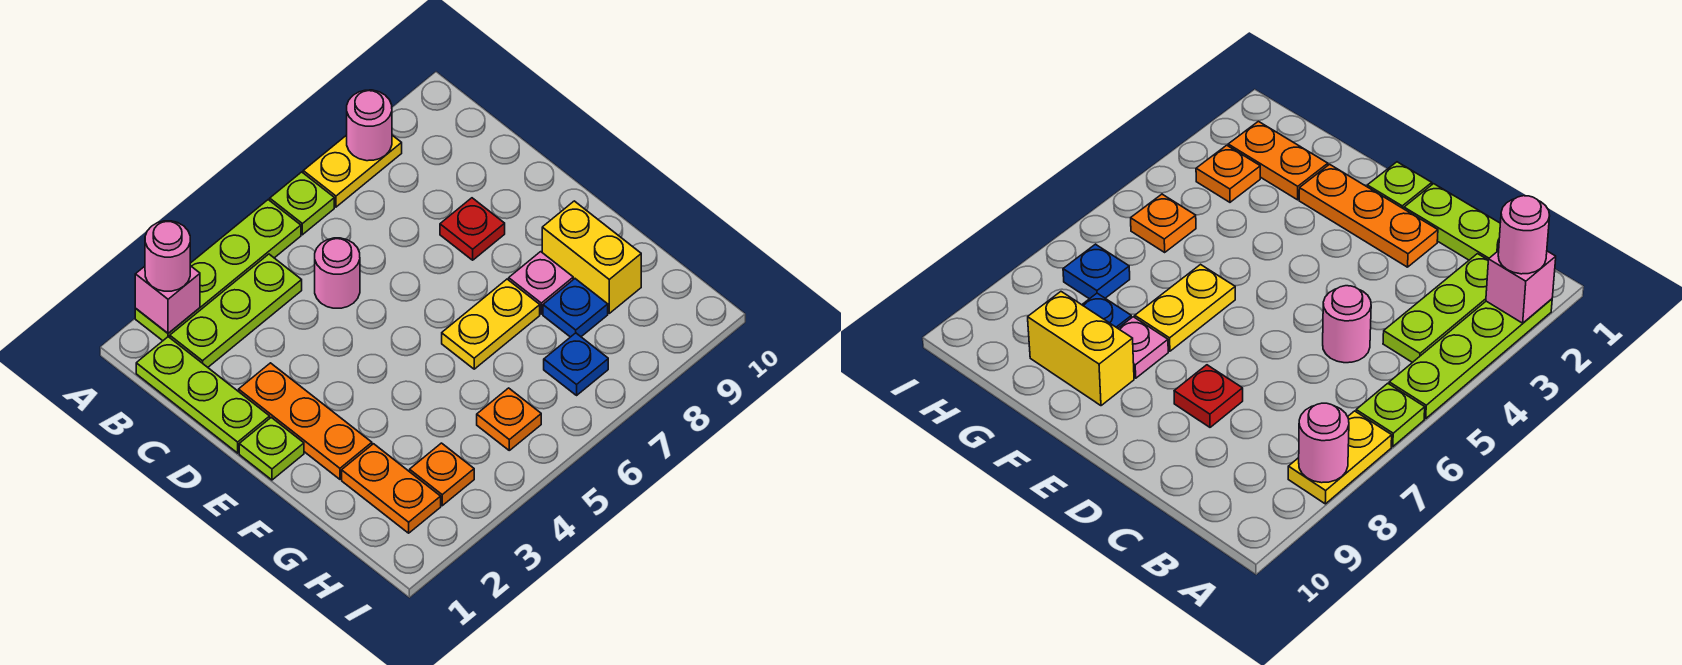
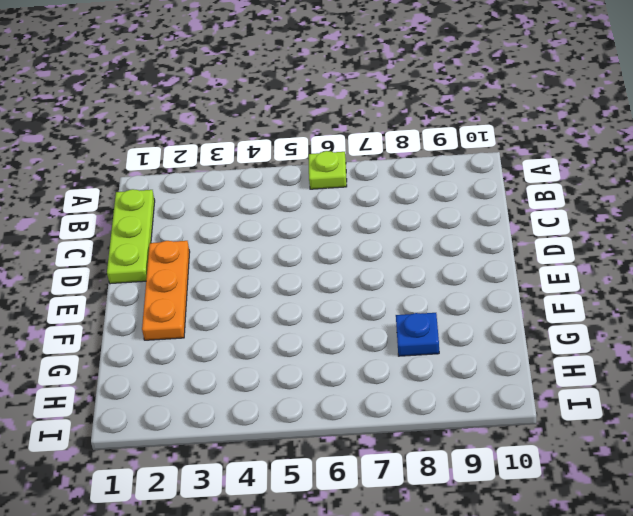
none -> lime plate A2:A5 level 1
none -> yellow plate A7:A8 level 1
none -> lime plate B2:B4 level 1

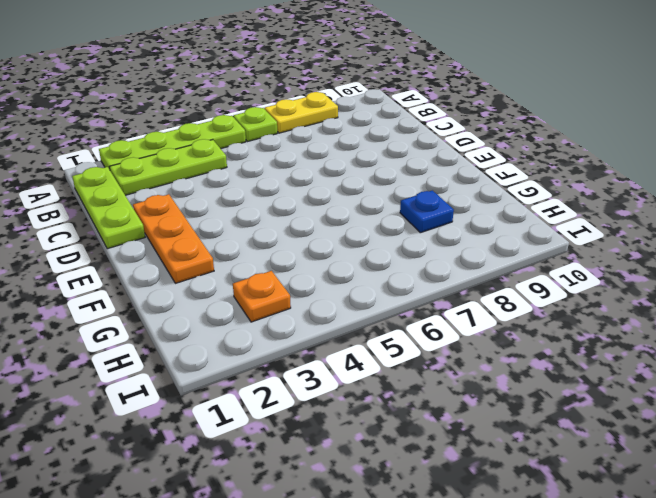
none -> pink round brick C5 level 1
none -> red plate D8 level 1
none -> lime plate E1 level 1

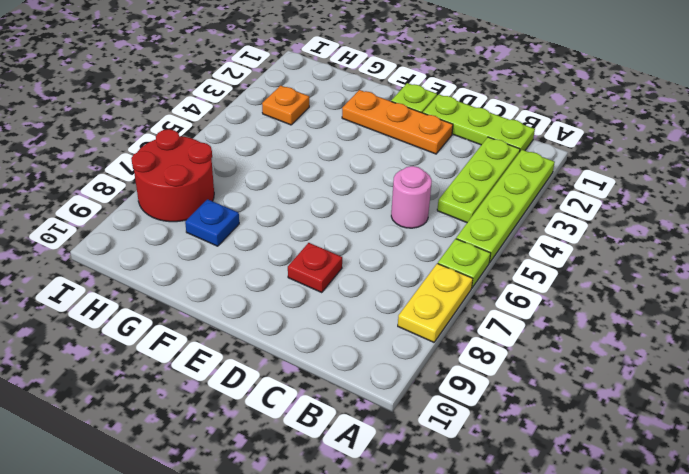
red round brick H7:I8 level 1 -> blue plate H7 level 1
none -> yellow plate F6:F7 level 1
none -> pink plate F8 level 1
none -> yellow brick F9:G9 level 1

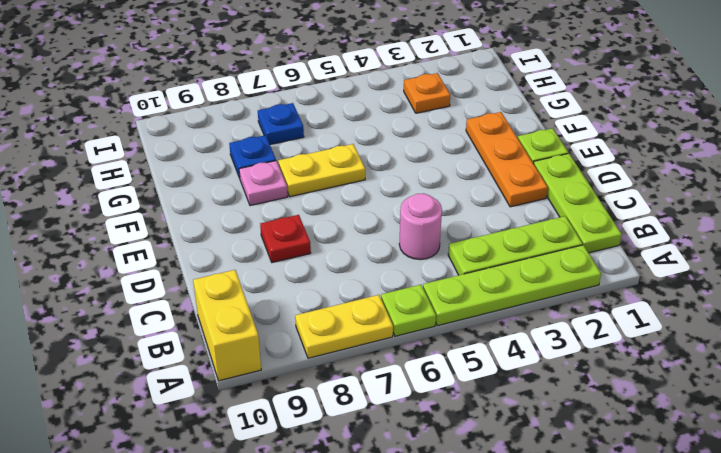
yellow brick A10:B10 level 1 -> yellow brick F9:G9 level 1
none -> orange plate G2:H2 level 1
none -> orange plate H5 level 1
none -> pink brick A2 level 2

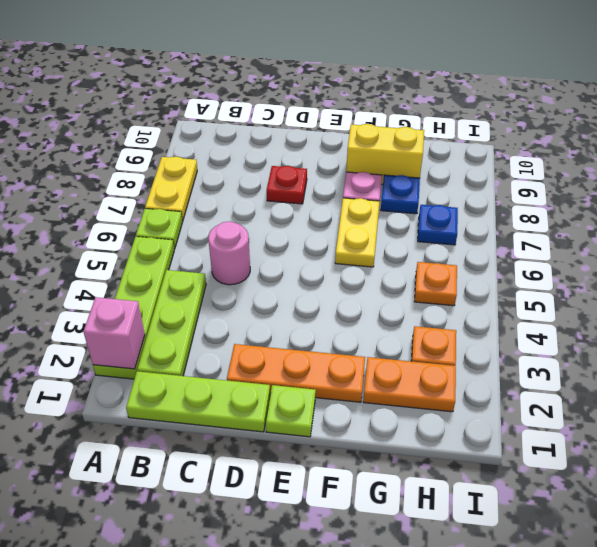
none -> pink round brick A8 level 2
none -> pink round brick A2 level 3

